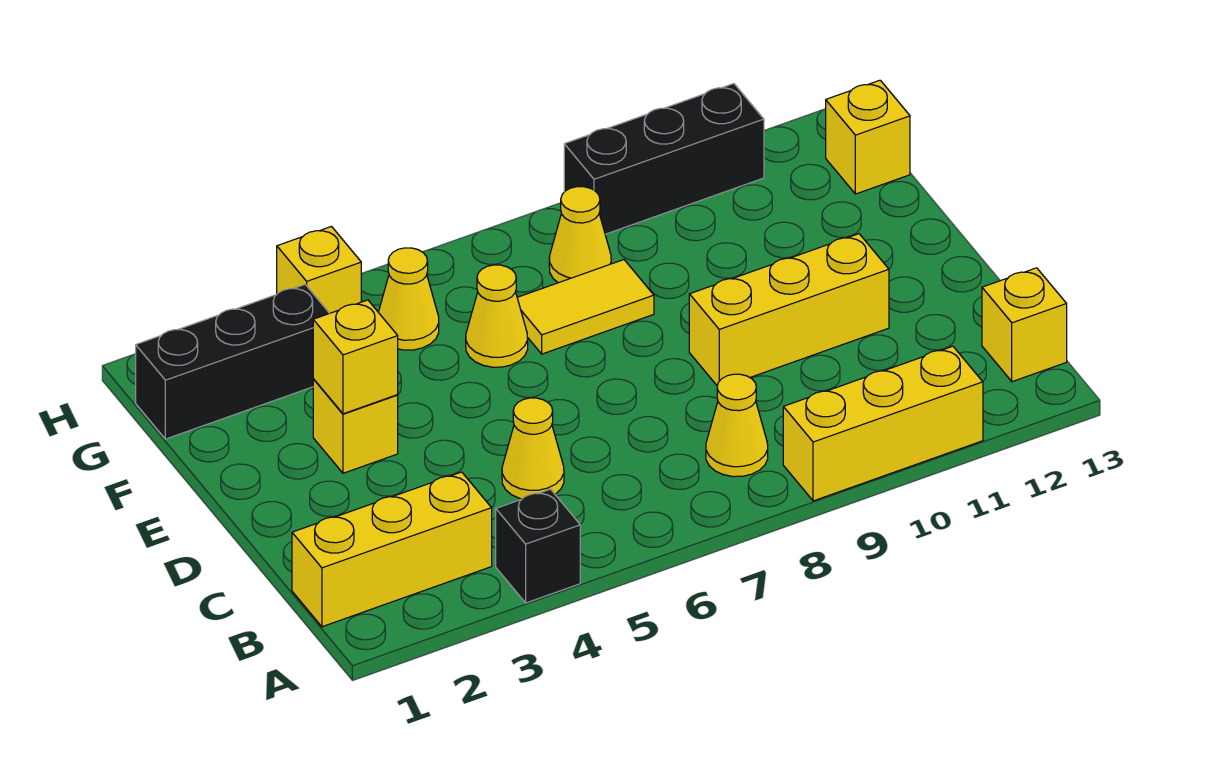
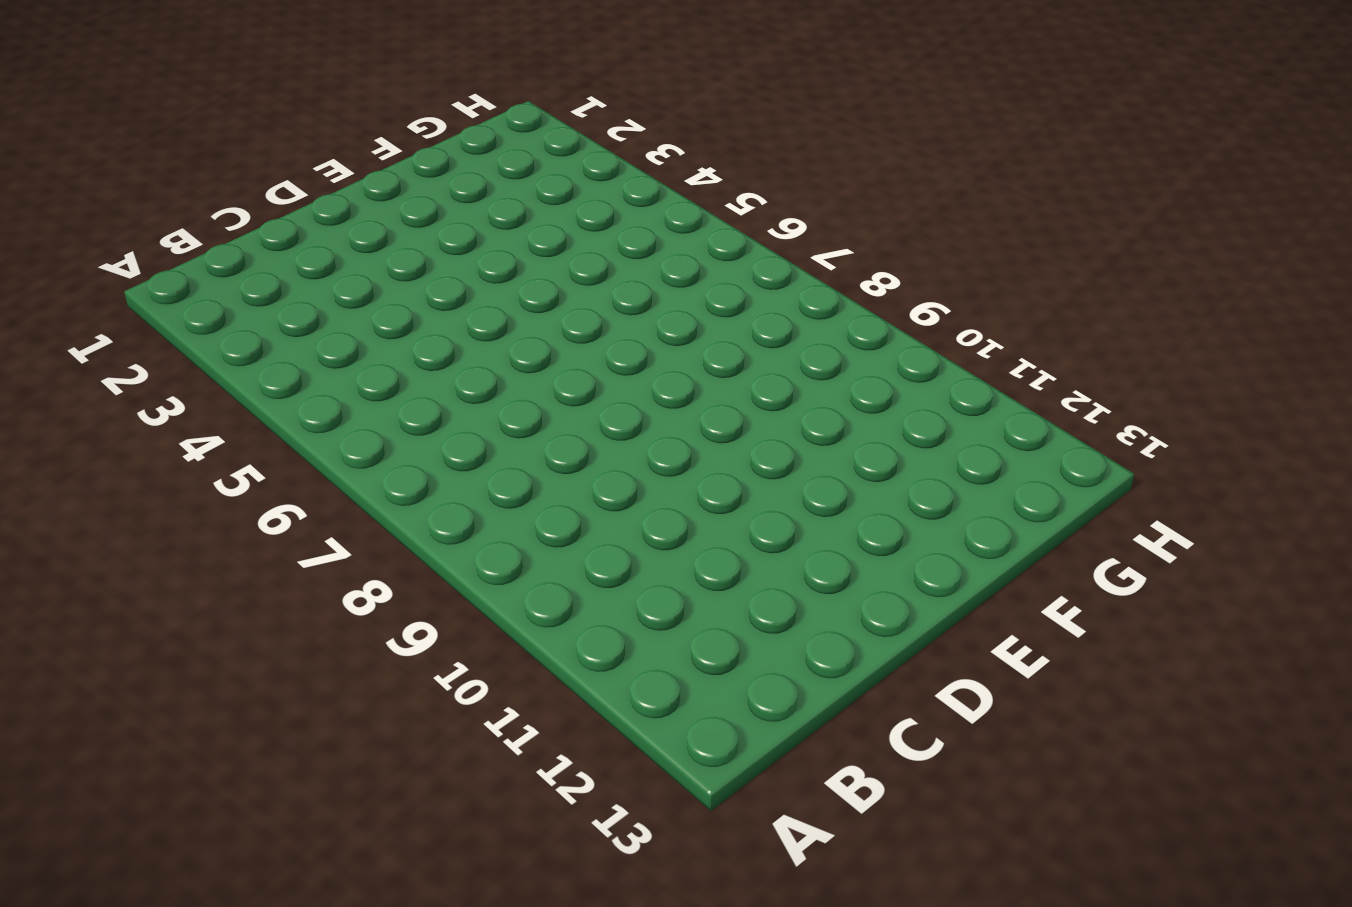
none -> black brick A4 level 1
none -> yellow brick A9:A11 level 1
none -> yellow brick B1:B3 level 1

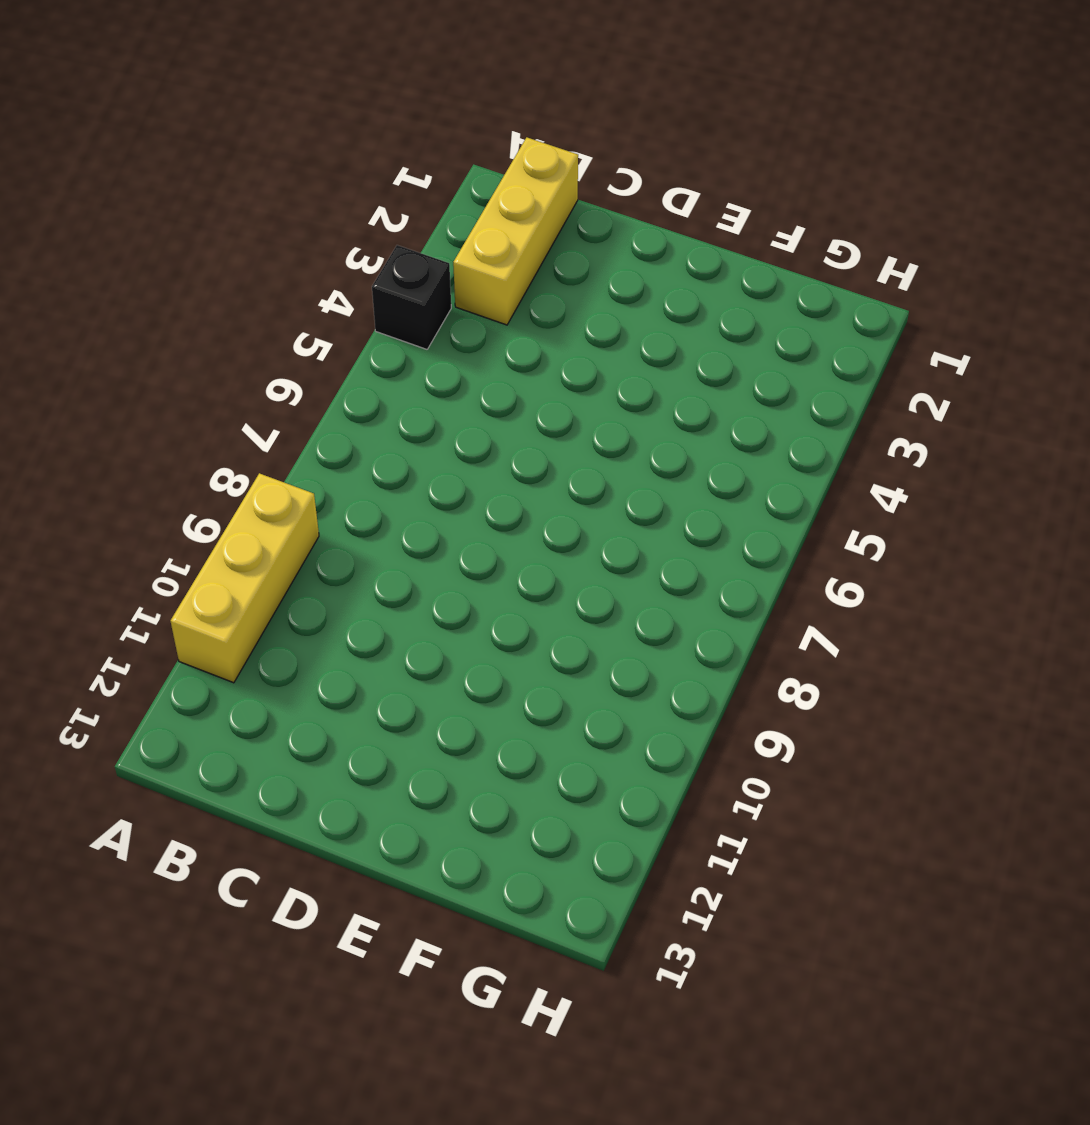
none -> yellow cone B8 level 1
none -> yellow brick B13 level 1
none -> yellow cone C5 level 1

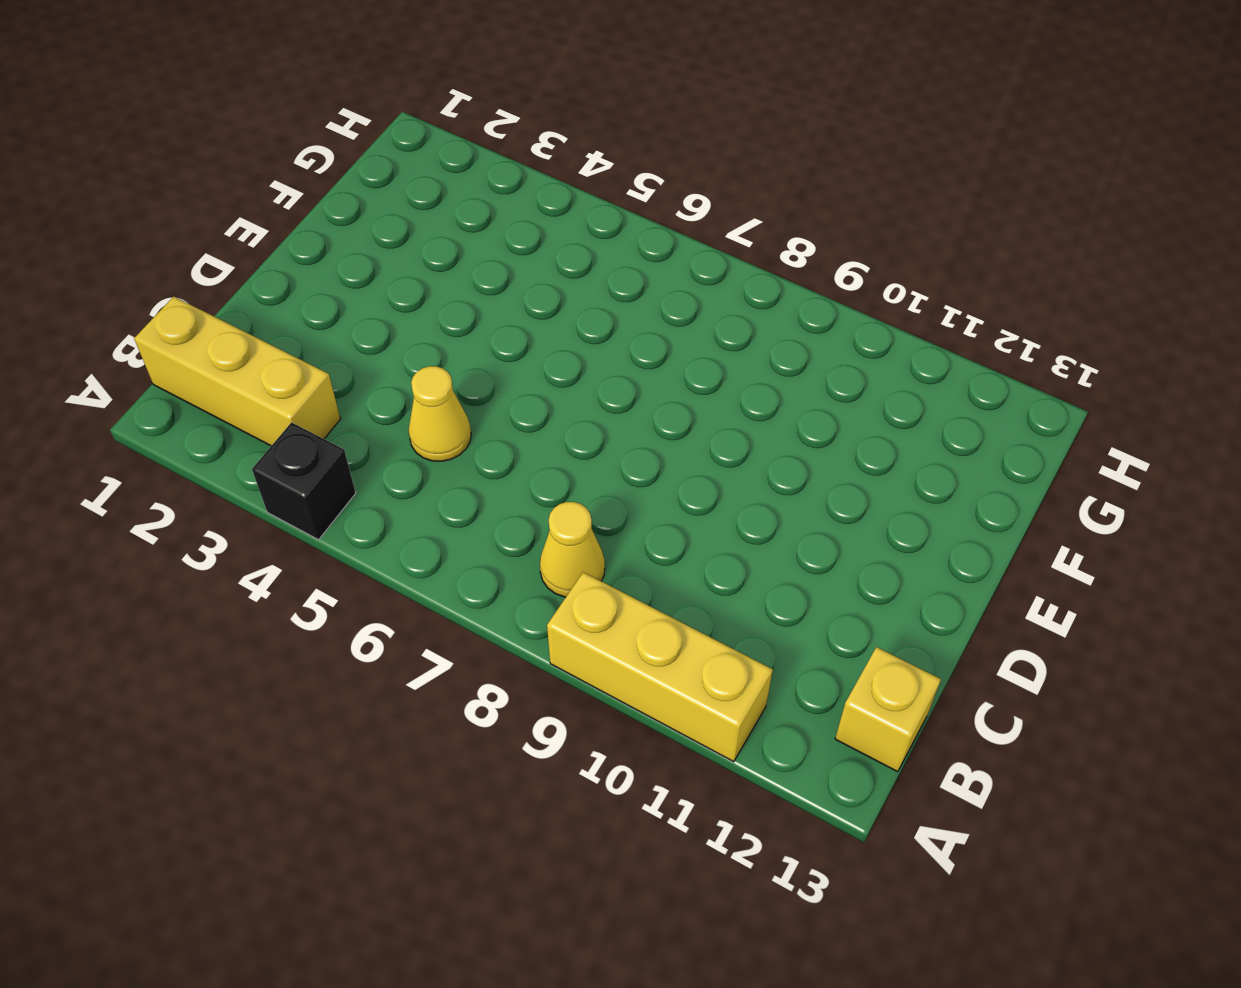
none -> yellow brick D9:D11 level 1
none -> yellow brick E3 level 1
none -> yellow cone F6 level 1

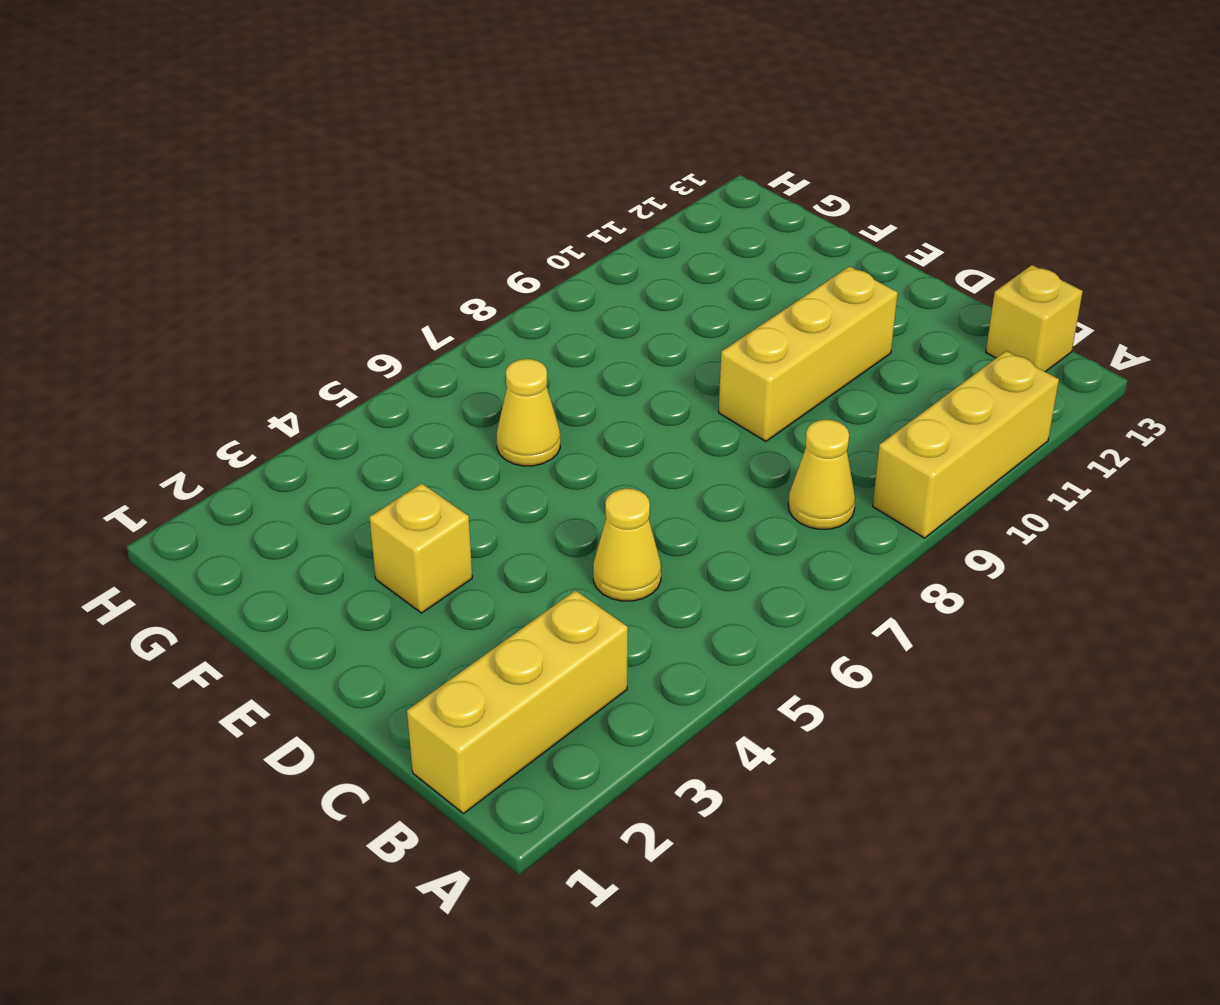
none -> black brick A4 level 1
none -> yellow tile F7:F8 level 1
none -> black brick G1:G3 level 1

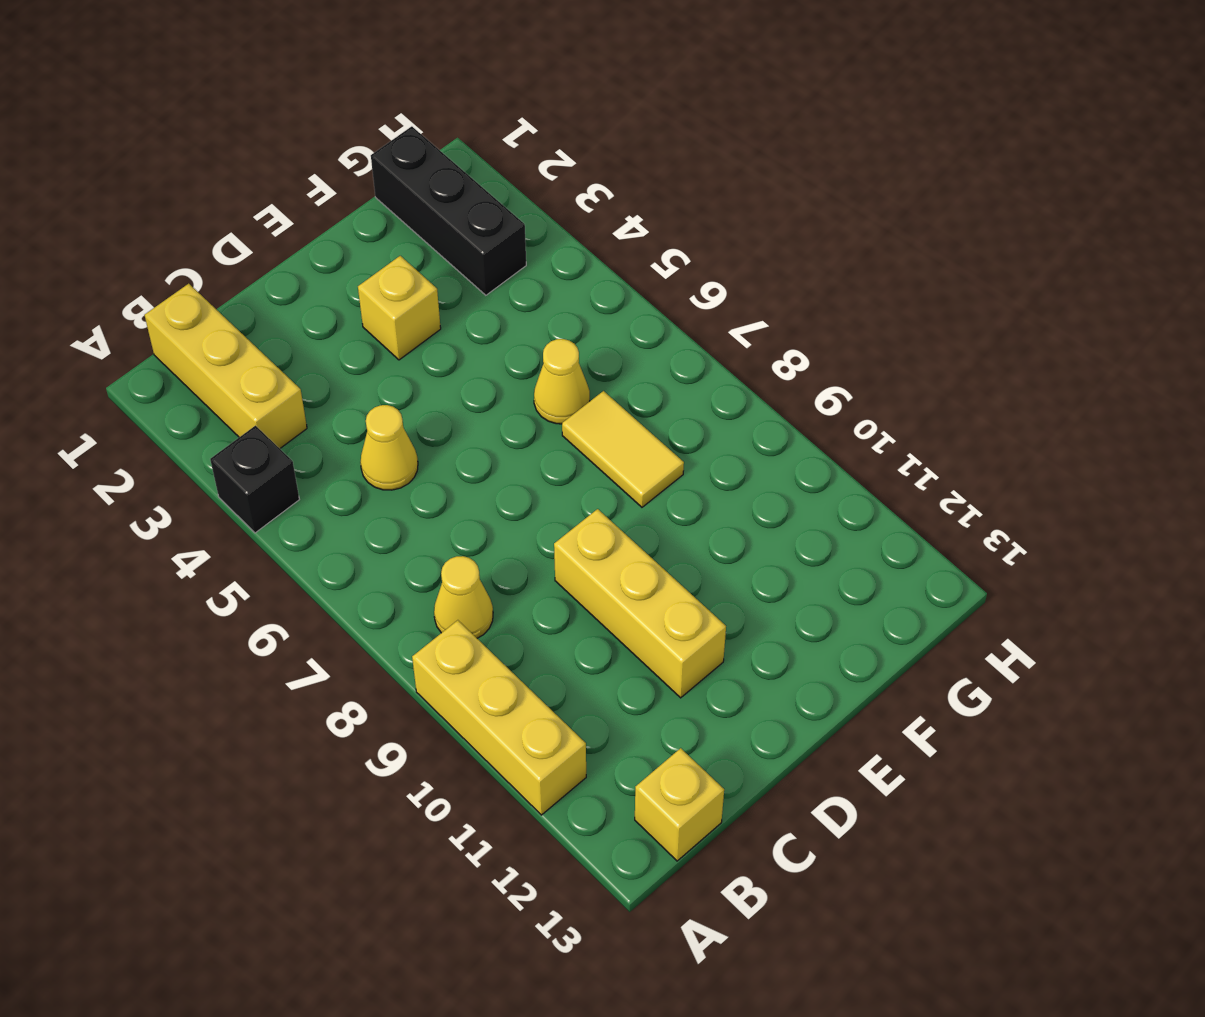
none -> yellow cone G5 level 1
none -> yellow cone G8 level 1
none -> yellow brick G13 level 1

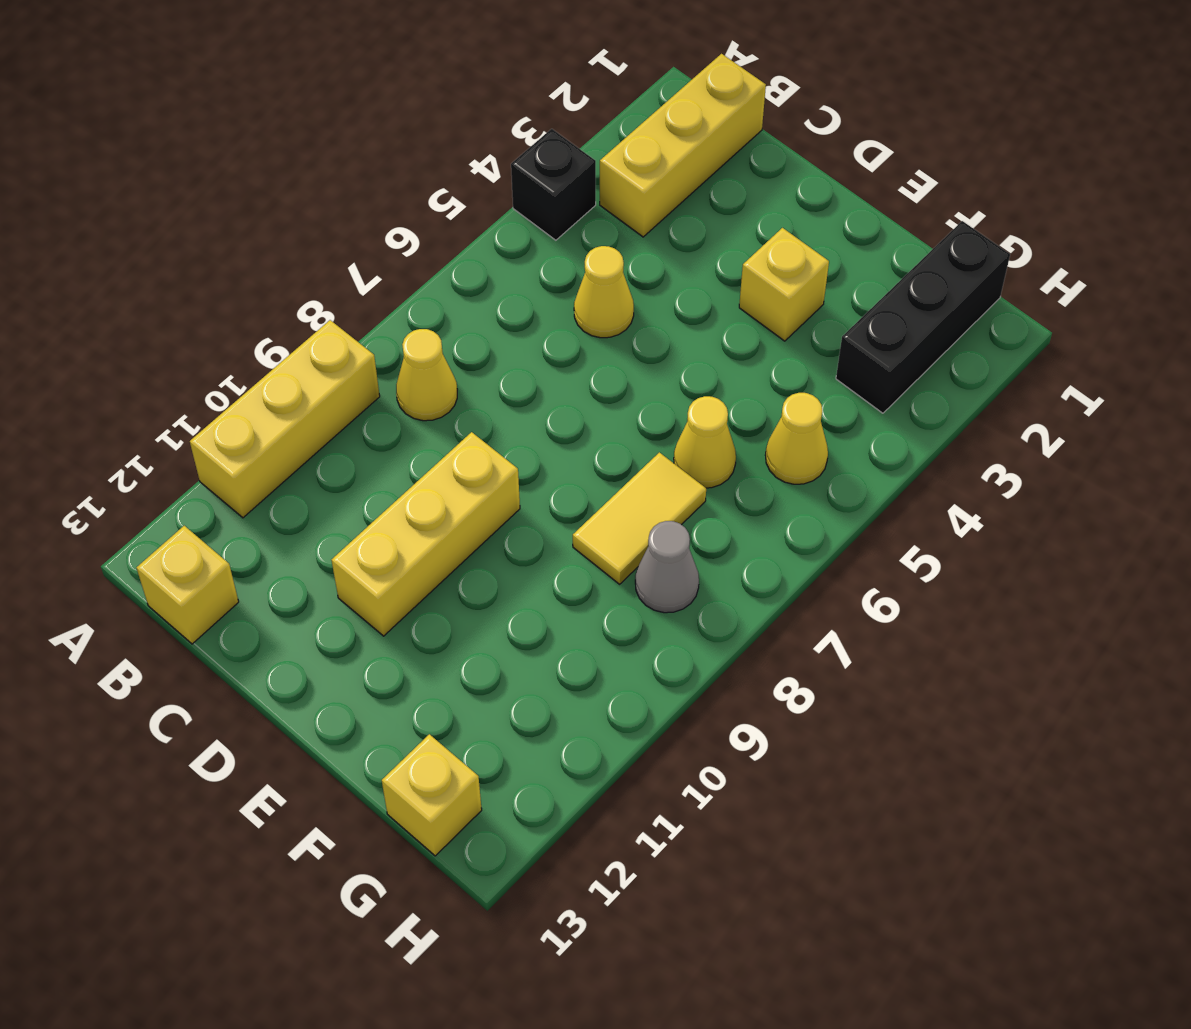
grey cone G8 level 1 -> yellow cone G8 level 1
none -> yellow brick H4 level 1
none -> black brick H9:H11 level 1
none -> yellow brick E3 level 2

